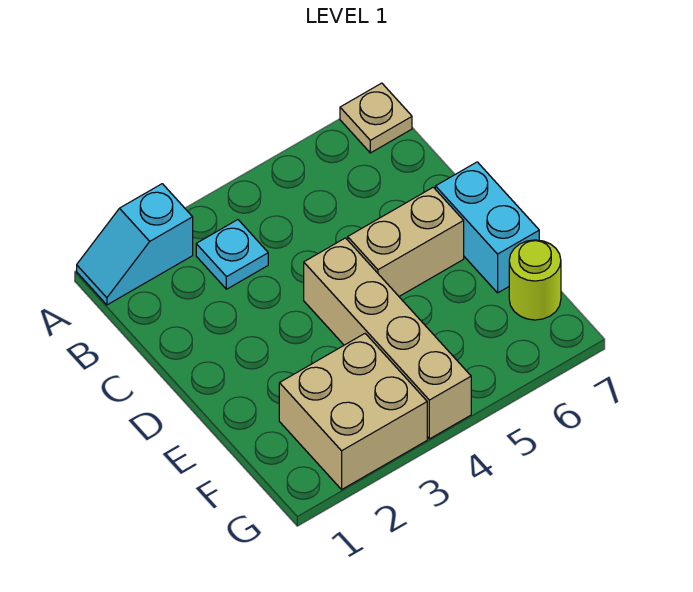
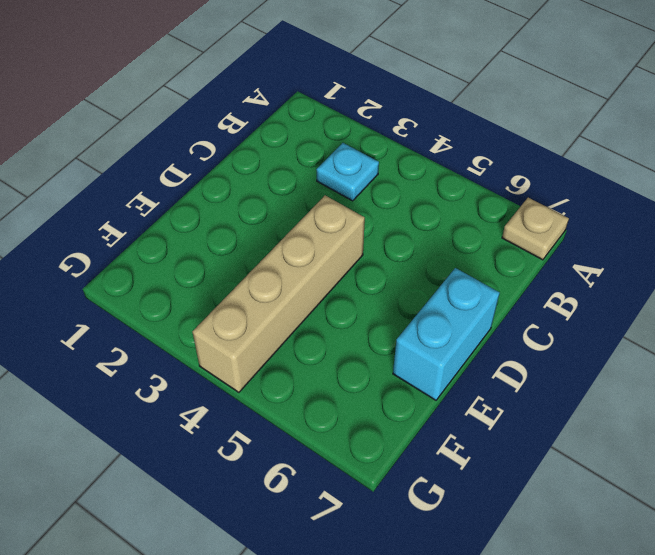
none -> cyan slope A1:A2 level 1 top 2
none -> tan brick D5:D6 level 1

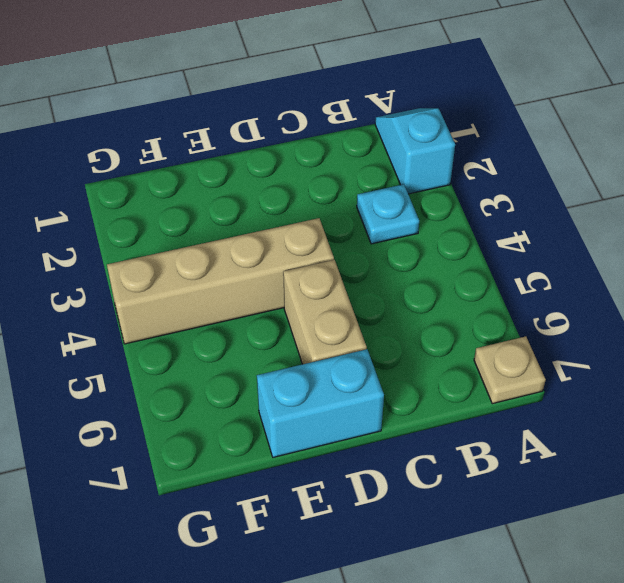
none -> tan brick F2:G3 level 1
none -> lime round brick F7 level 1

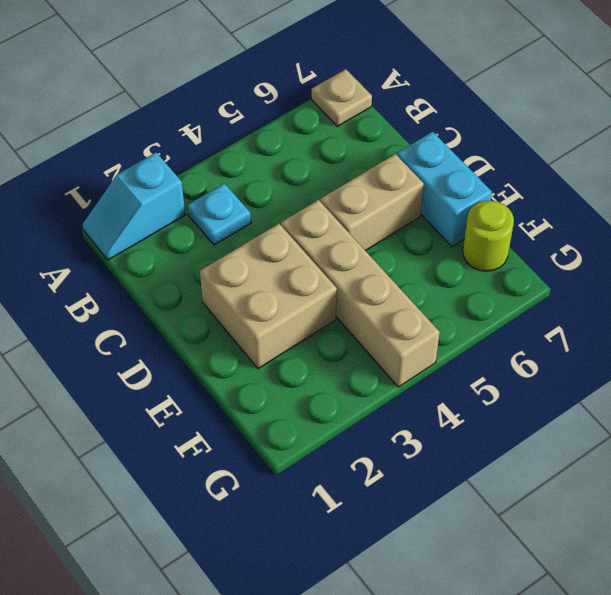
tan brick D2:E3 level 1 -> tan brick F2:G3 level 1

